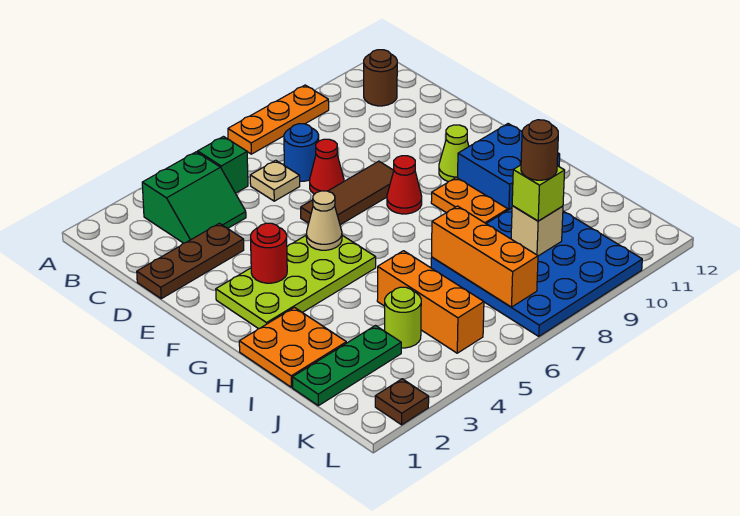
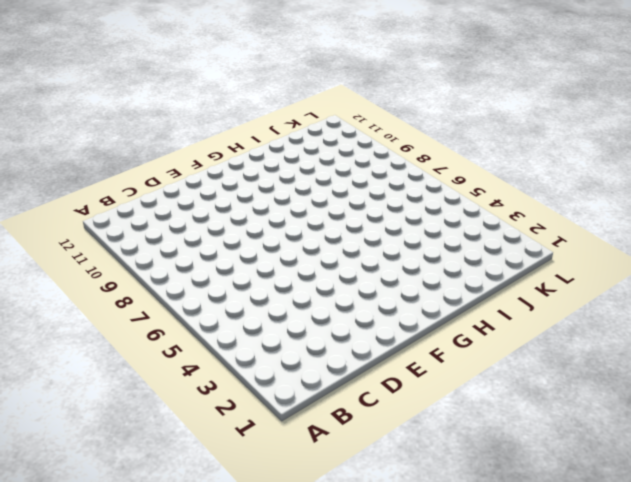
none -> orange plate A7:A9 level 1
none -> green slope B3:C4 level 1 top B
none -> green brick B5 level 1

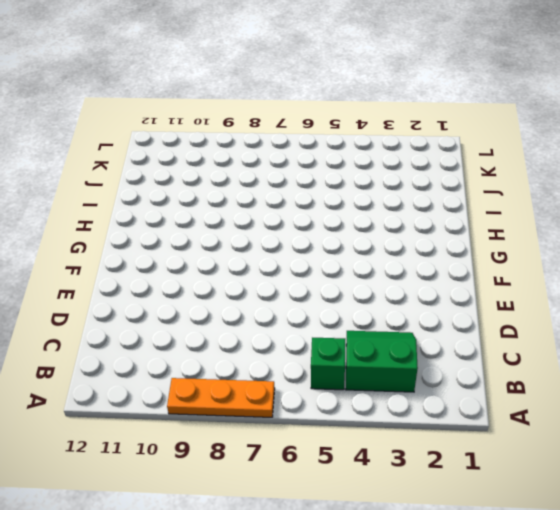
none -> brown round brick B11 level 1
none -> tan plate C6 level 1
none -> blue round brick C7 level 1

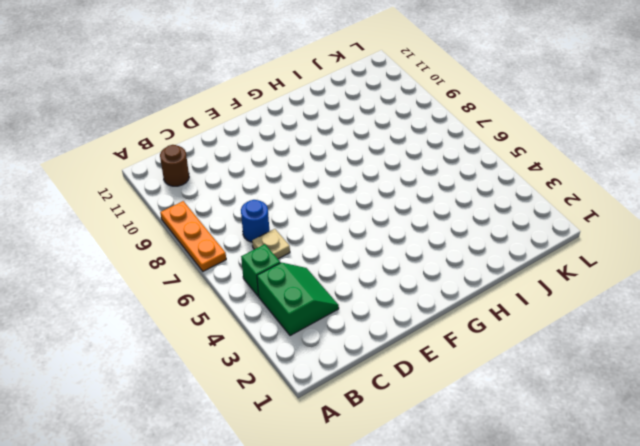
none -> brown plate D1:D3 level 1
none -> red cone D7 level 1
none -> brown tile E6:E8 level 1

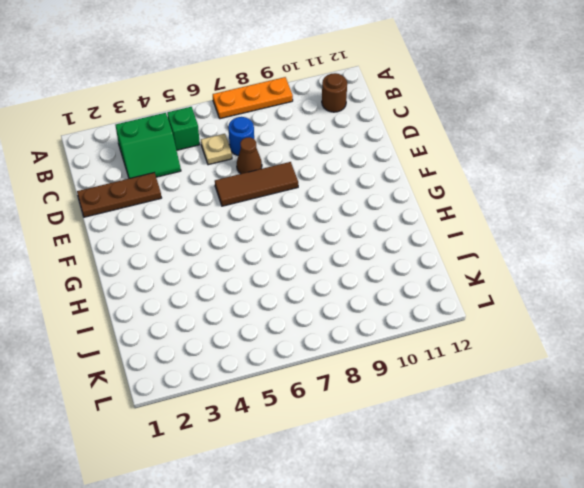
brown cone D7 level 1 -> red cone D7 level 1
none -> lime plate F2:G5 level 1
none -> red cone F8 level 1
none -> lime cone F10 level 1

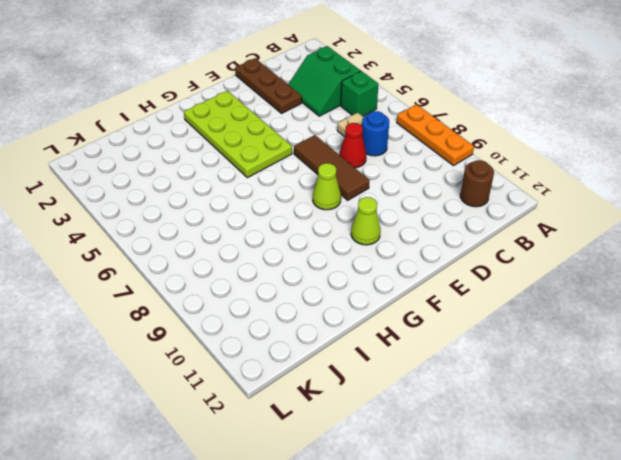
lime cone F8 level 1 -> red cone F8 level 1
none -> orange plate G9:H9 level 1
none -> blue brick G10:H11 level 1
none -> orange plate H1:I2 level 1

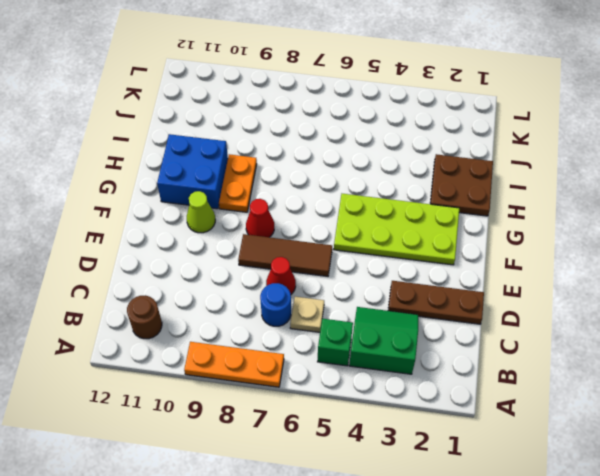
brown plate H1:I2 level 1 -> orange plate H1:I2 level 1
none -> orange brick I5:K5 level 1
none -> blue plate I7:L10 level 1
none -> green plate J1:J3 level 1

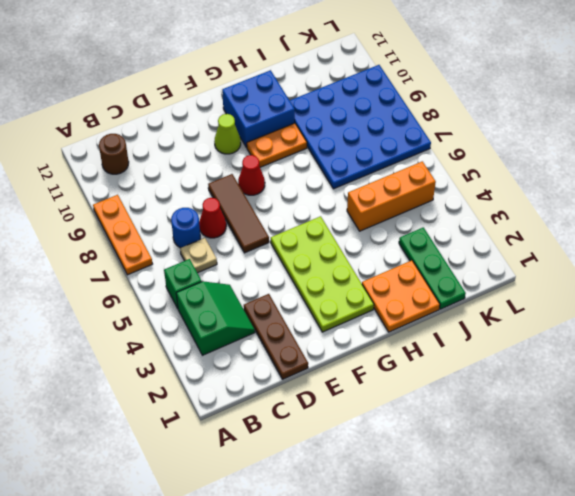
none -> lime round brick J4 level 1
none -> brown plate L2 level 1
none -> red round brick F3 level 2

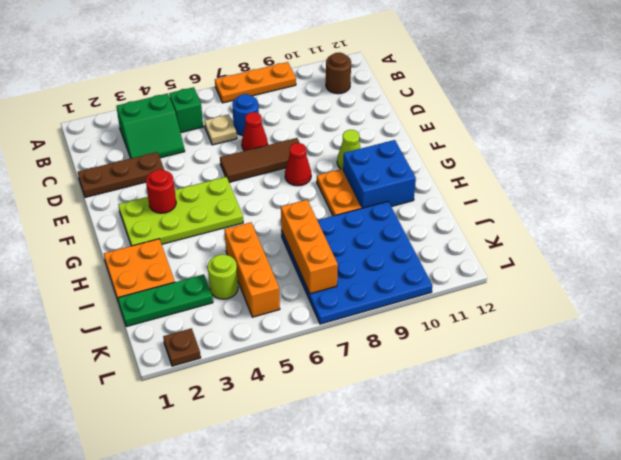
none -> tan cone F5 level 2
none -> tan brick J9 level 2
none -> lime brick J9 level 3

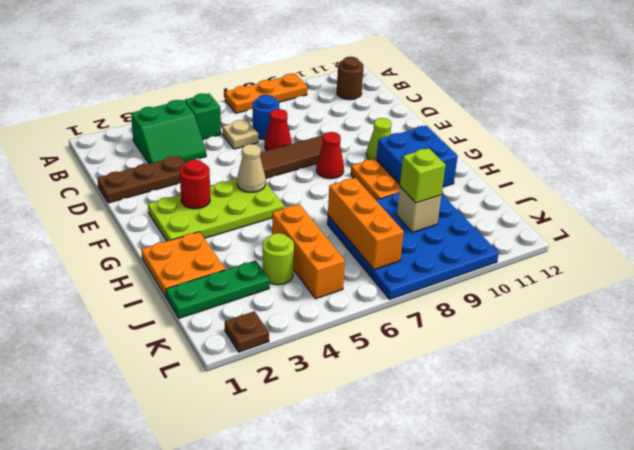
none -> brown round brick J9 level 4

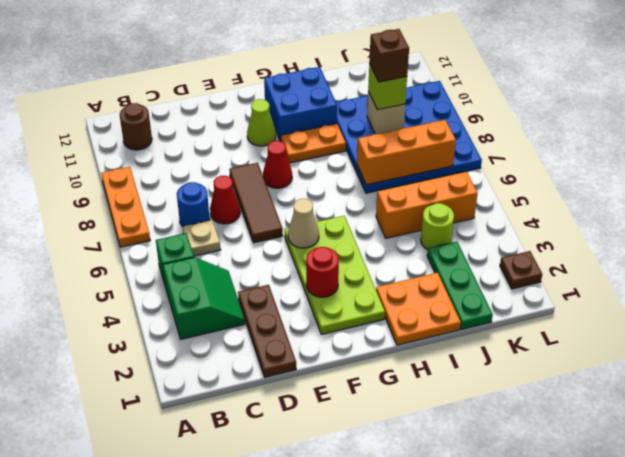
brown brick J9 level 4 -> brown round brick J9 level 4

